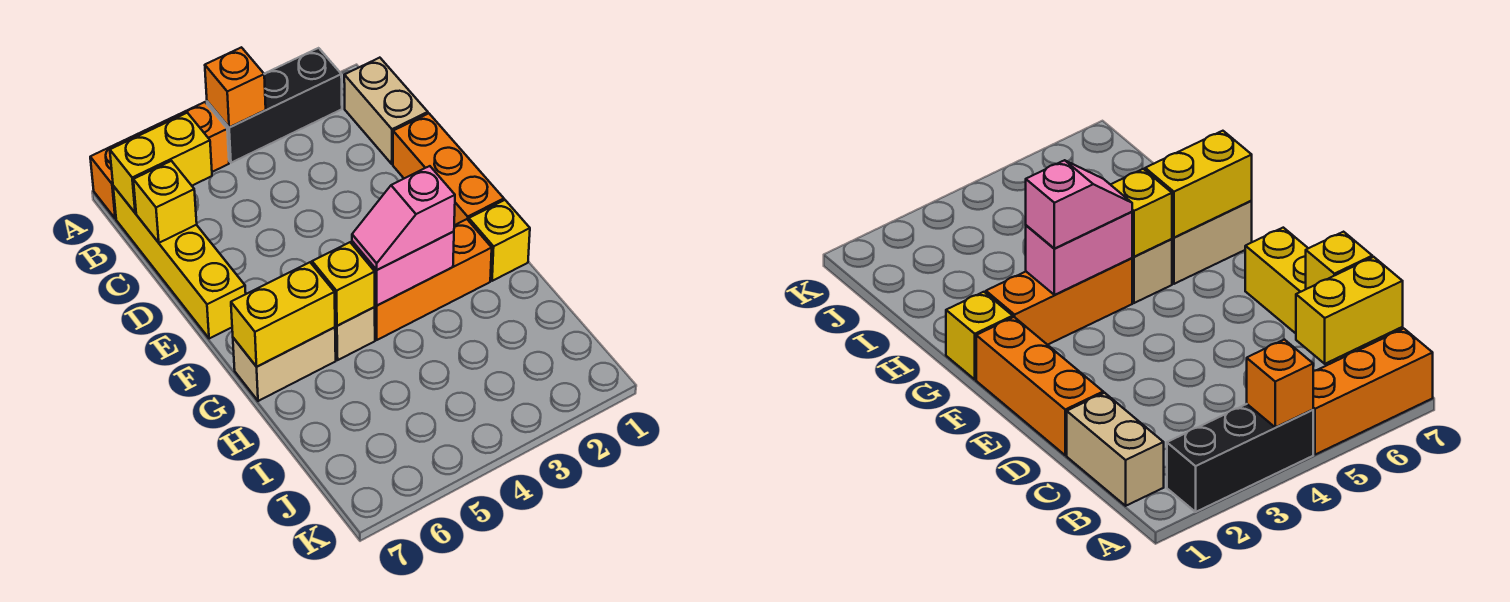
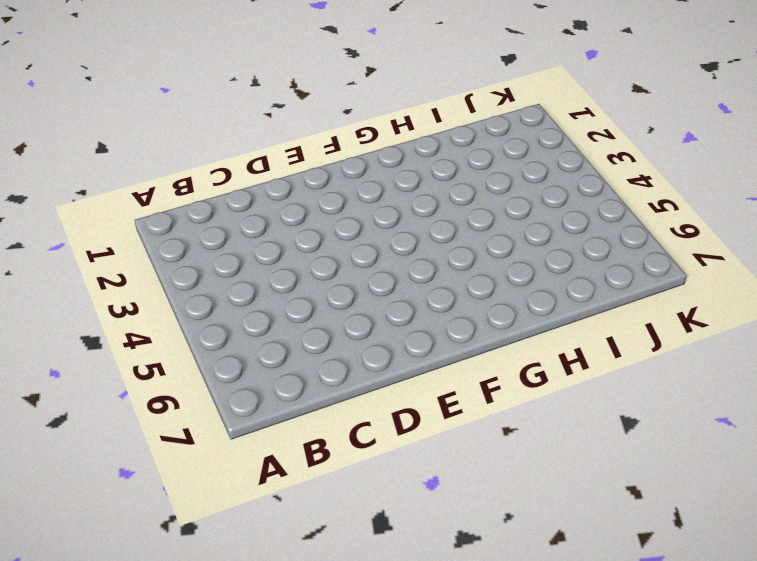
none -> black brick A2:A4 level 1
none -> orange brick A5:A7 level 1
none -> tan brick B1:C1 level 1

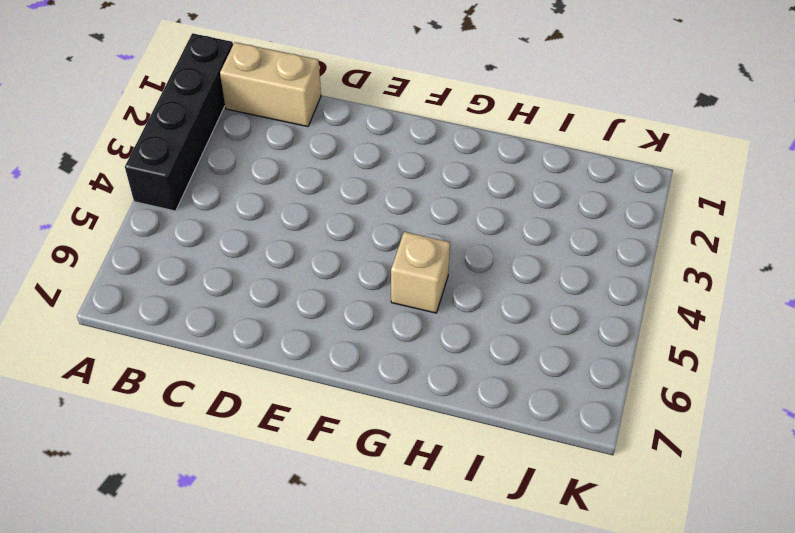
black brick A1:A4 level 1 -> black brick A2:A4 level 1
none -> orange brick A5:A7 level 1
none -> yellow brick B7:E7 level 1
none -> orange brick D1:F1 level 1

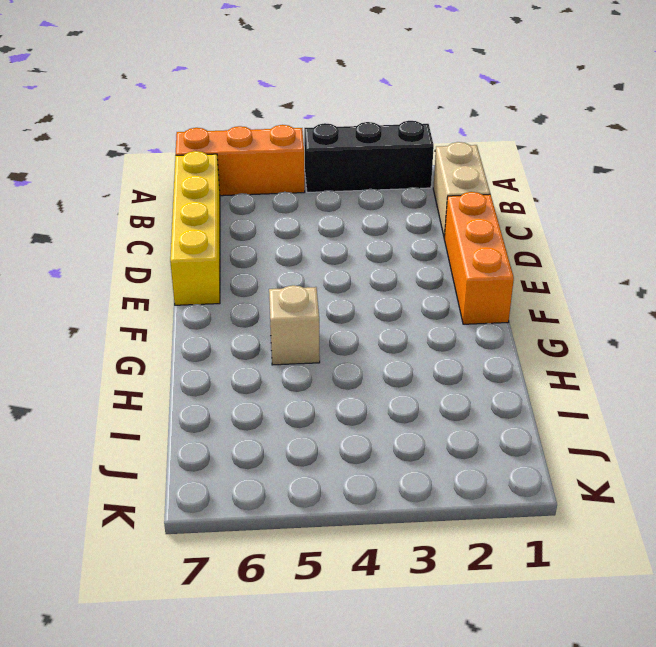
none -> yellow brick G1 level 1
none -> orange brick G2:G4 level 1
none -> tan brick G6:G7 level 1

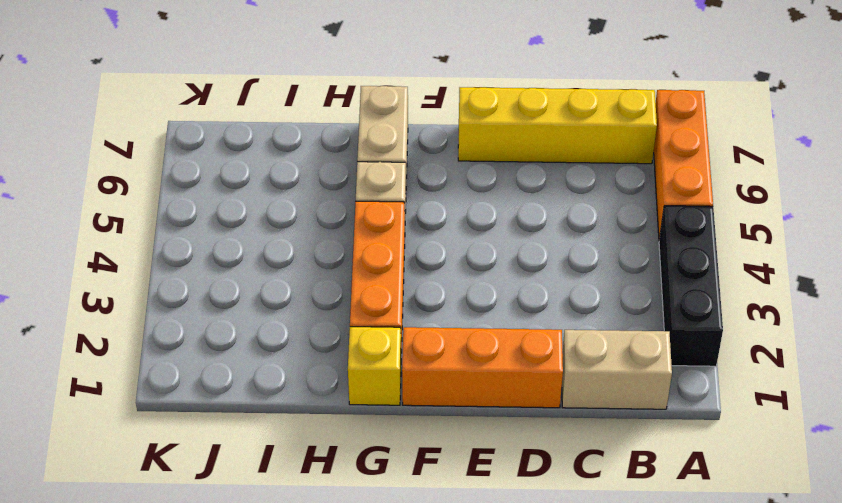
none -> orange brick A4 level 2
none -> yellow brick B6:B7 level 2
none -> yellow brick C7 level 2

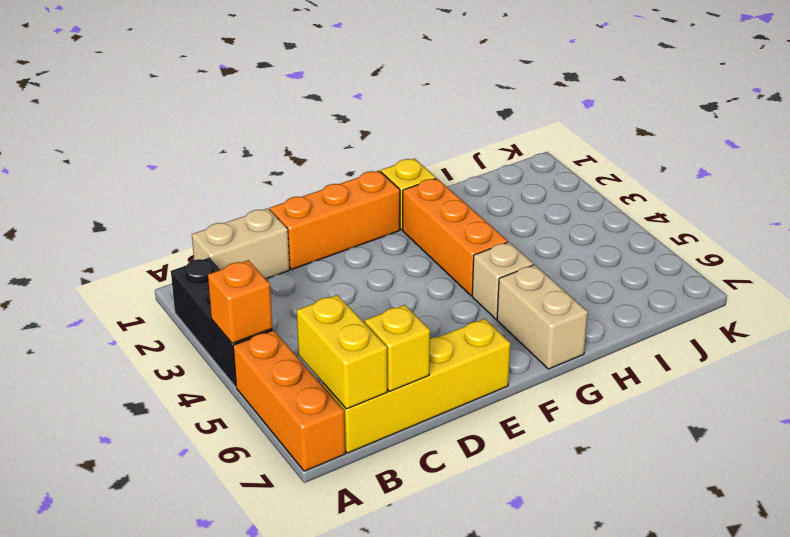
none -> pink brick G3:G4 level 2
none -> yellow brick G5 level 2
none -> yellow brick G6:G7 level 2

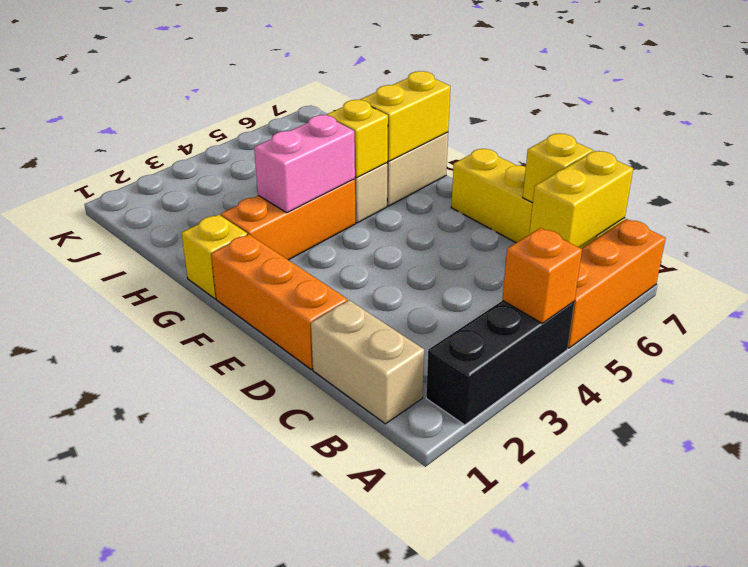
none -> pink slope G3:G4 level 3 top 3

